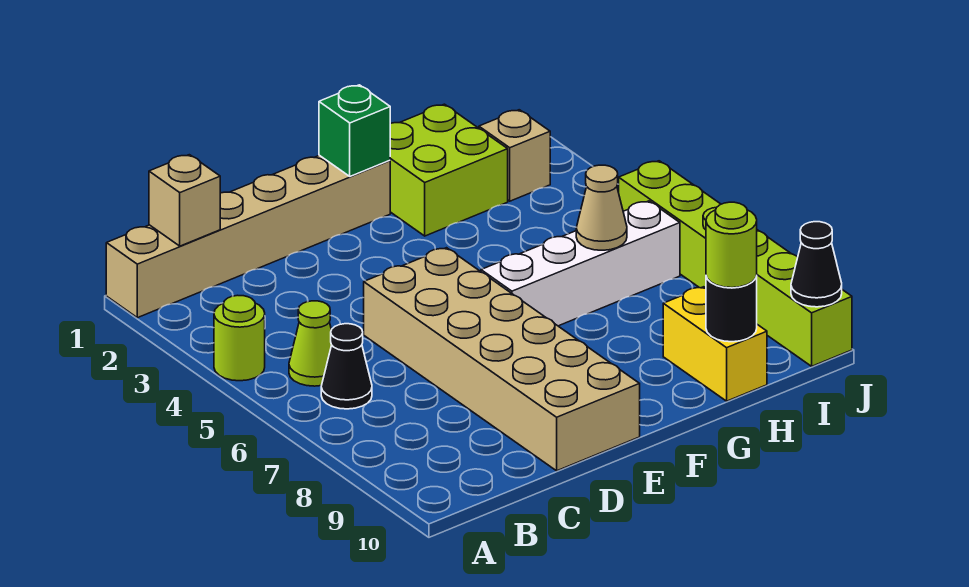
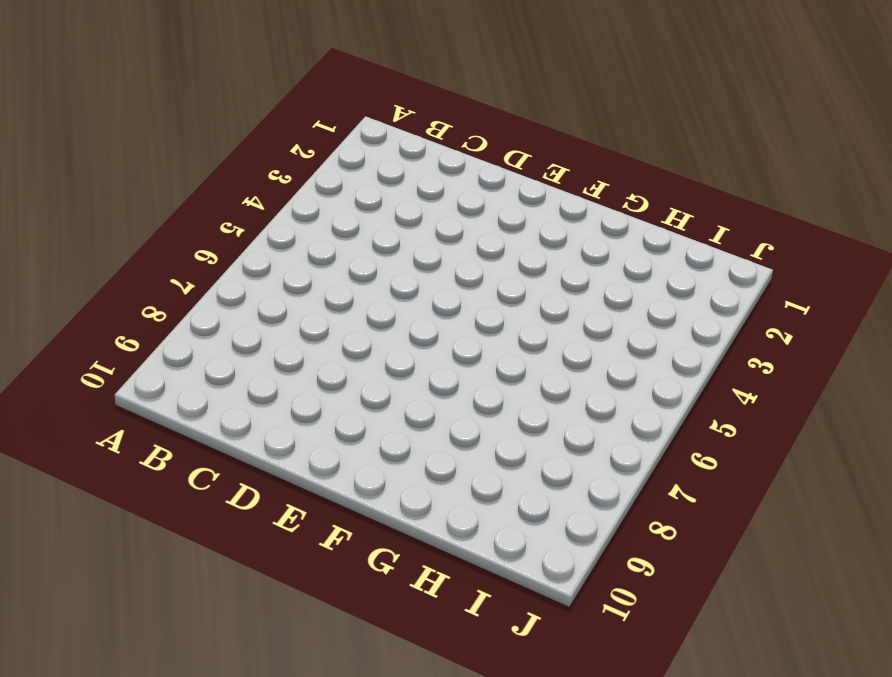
none -> tan brick A1:F1 level 1
none -> lime round brick A4 level 1
none -> lime cone B5 level 1

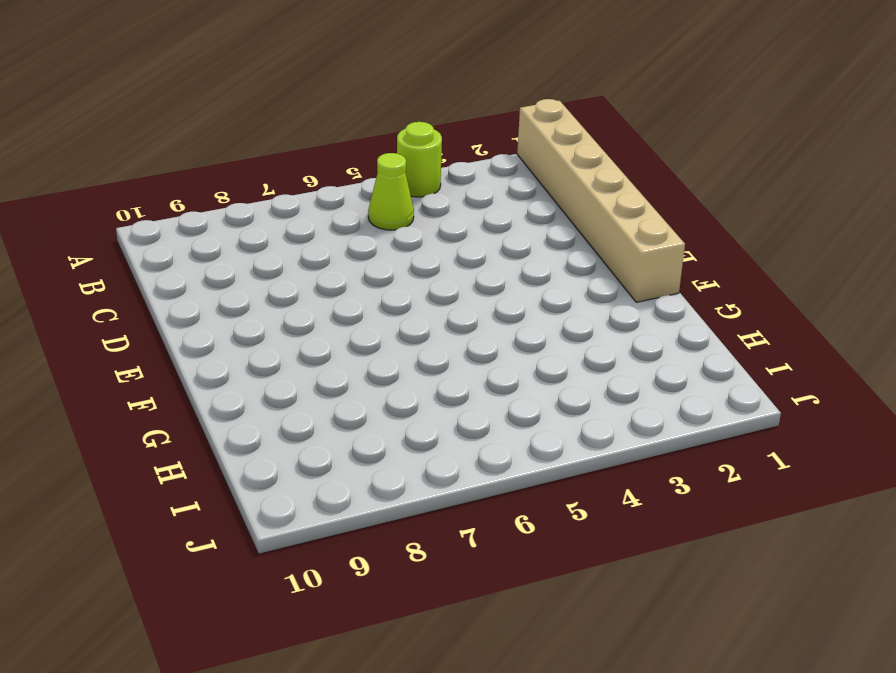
none -> black cone B6 level 1
none -> tan brick D5:E10 level 1
none -> white brick F6:I6 level 1

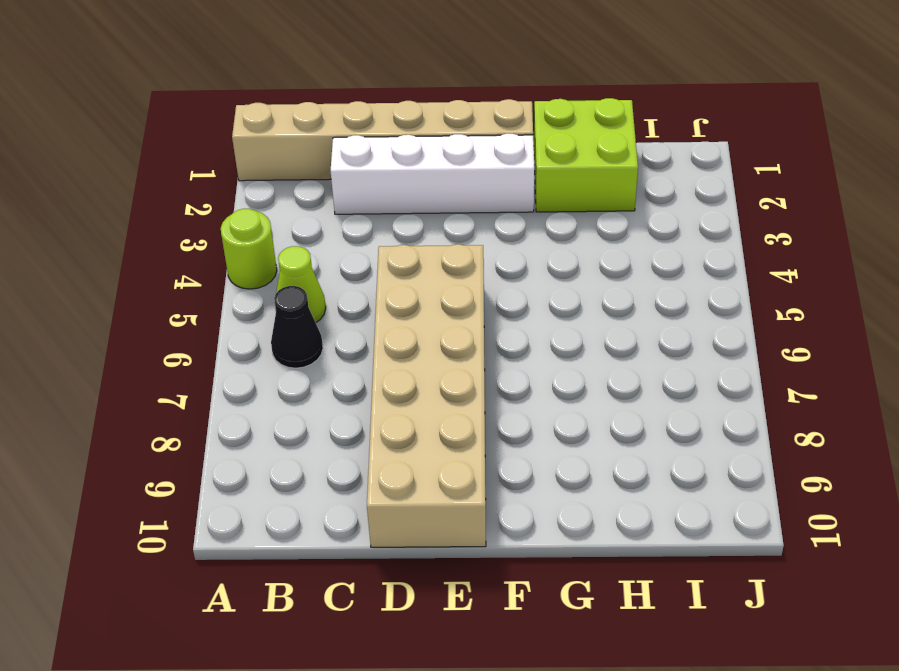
white brick C2:F2 level 1 -> white brick F6:I6 level 1
none -> yellow brick H9:H10 level 1
none -> tan brick I2 level 1
none -> lime brick J5:J10 level 1

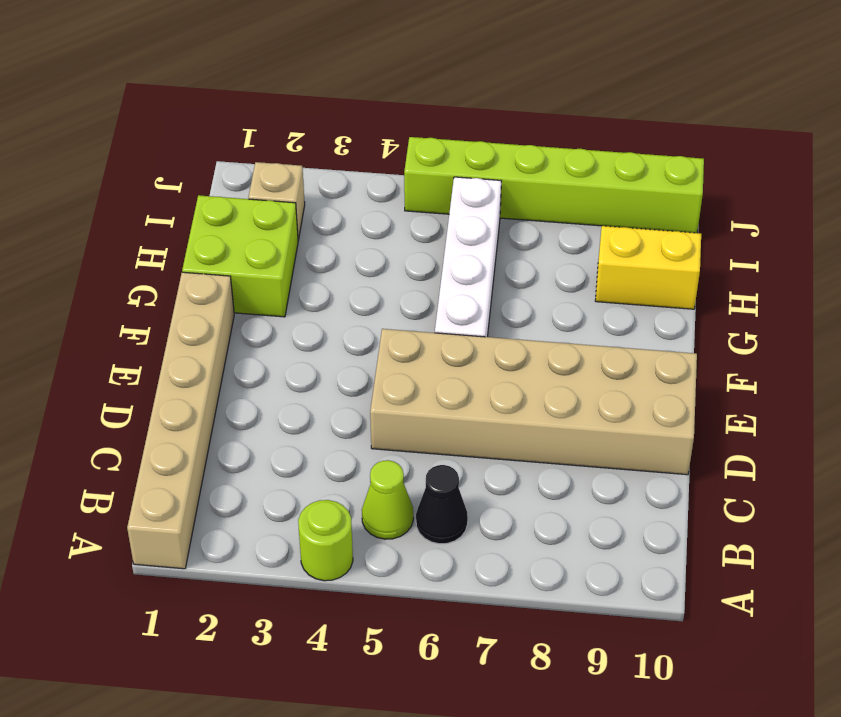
none -> tan brick B1 level 2
none -> green brick F1 level 2
none -> tan cone H6 level 2

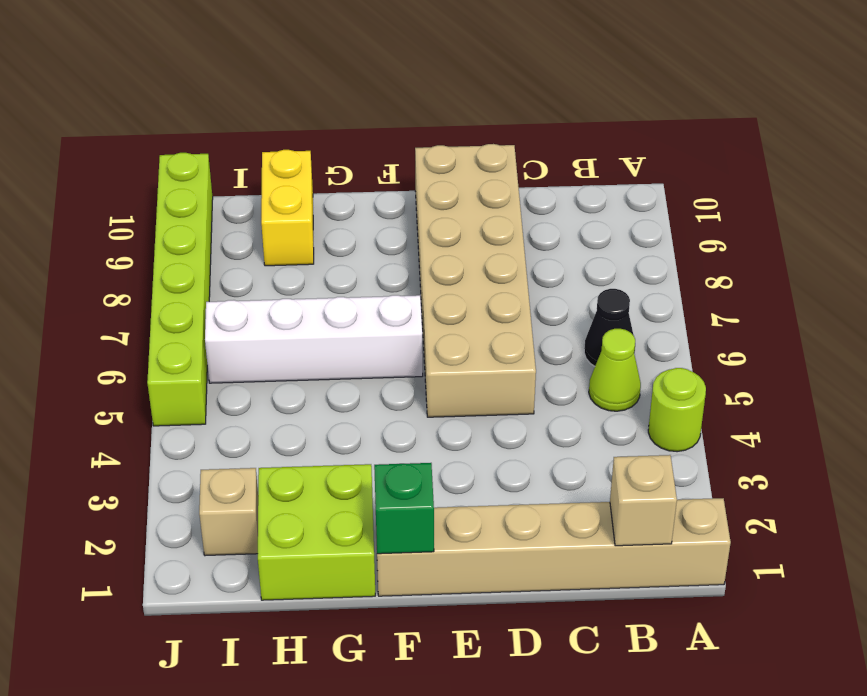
none -> tan cone H6 level 2
none -> black round brick H10 level 2
none -> black cone J10 level 2

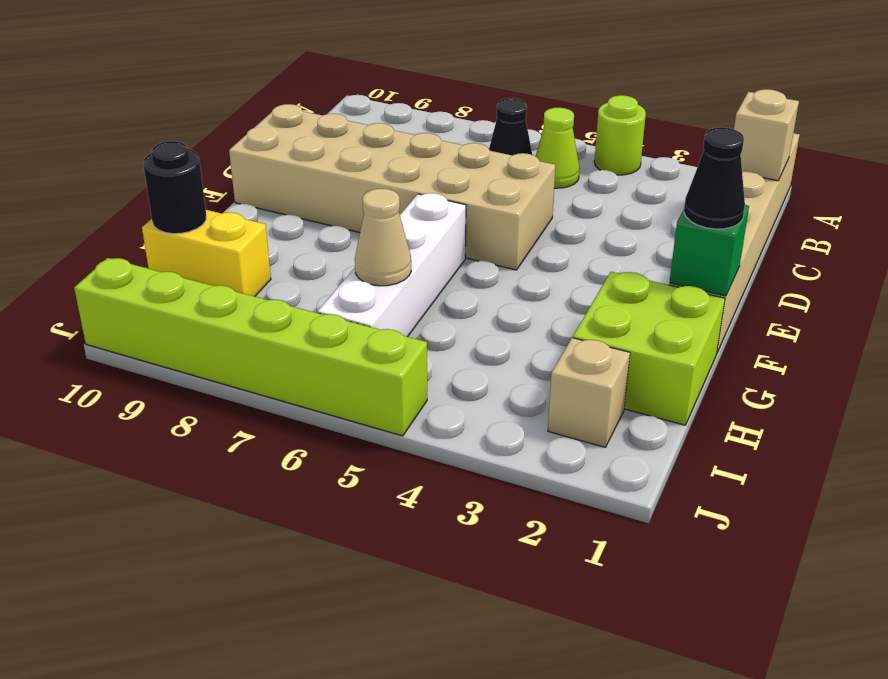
black cone F1 level 3 -> black cone J10 level 2
none -> lime round brick H10 level 3

